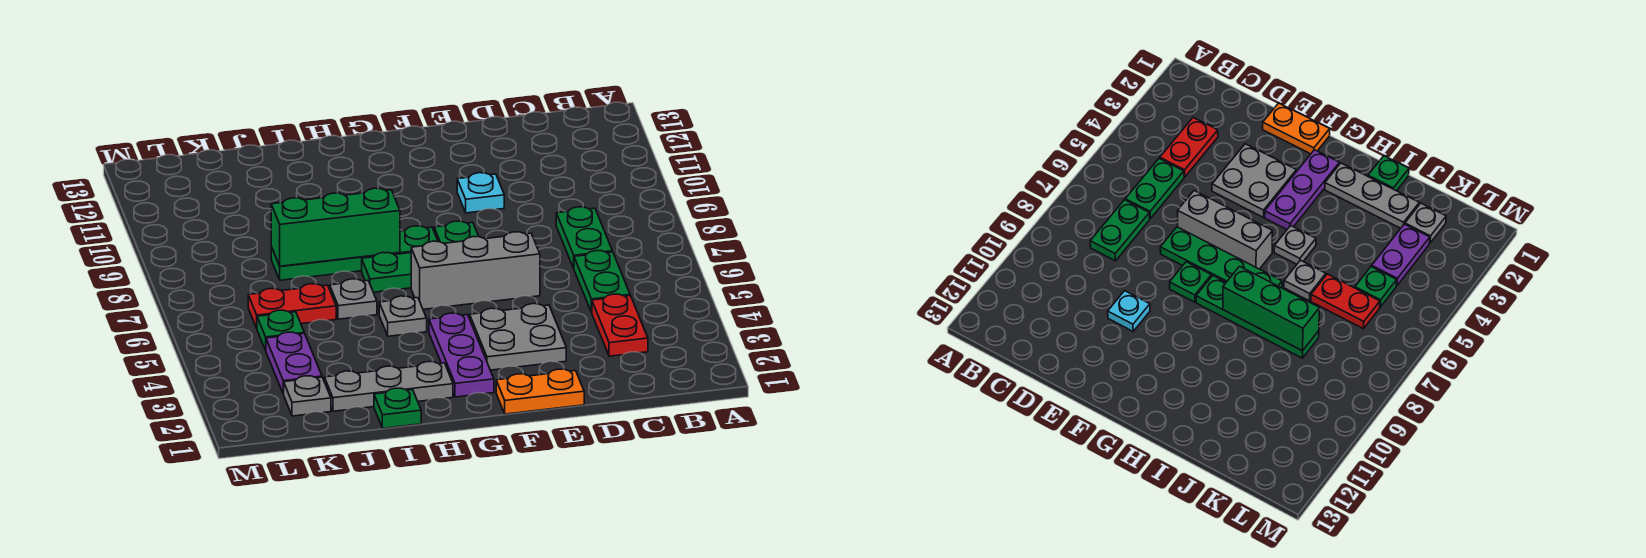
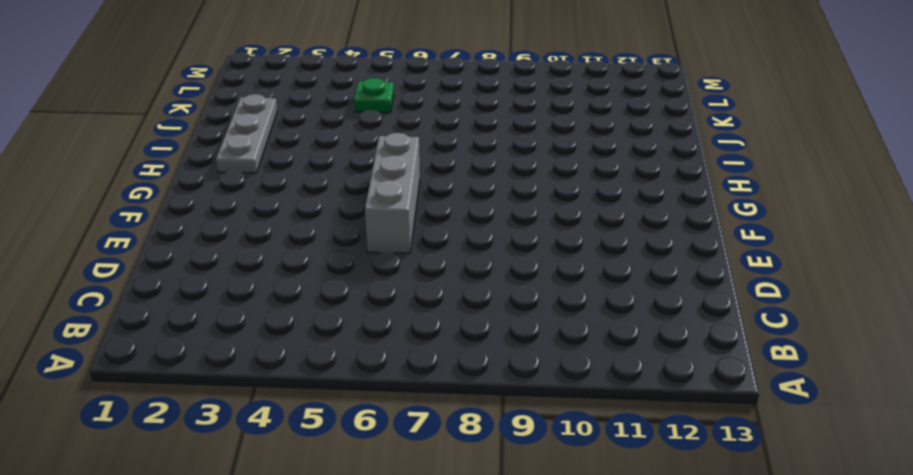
none -> red plate C3:C4 level 1
none -> green plate C5:C6 level 1
none -> green plate C7:C8 level 1

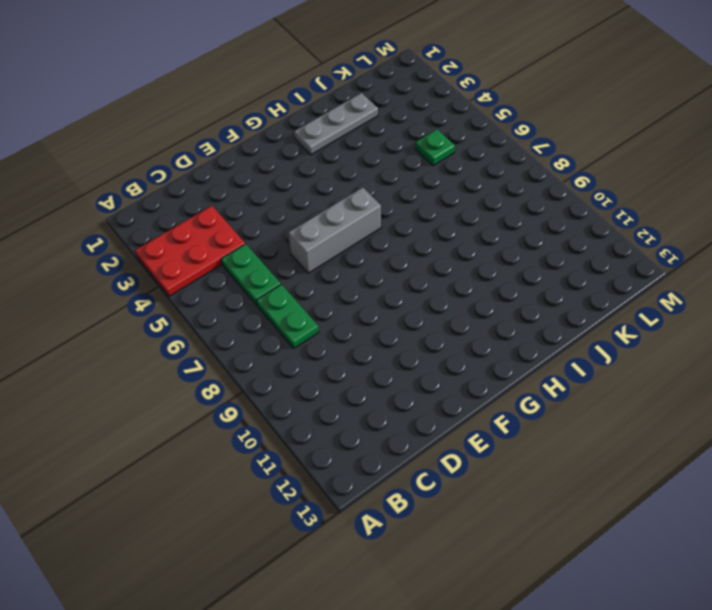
red plate A3:C4 level 1 -> red plate C3:C4 level 1
none -> orange plate E1:F1 level 1
none -> grey plate E3:F4 level 1
none -> green plate E7:H7 level 1

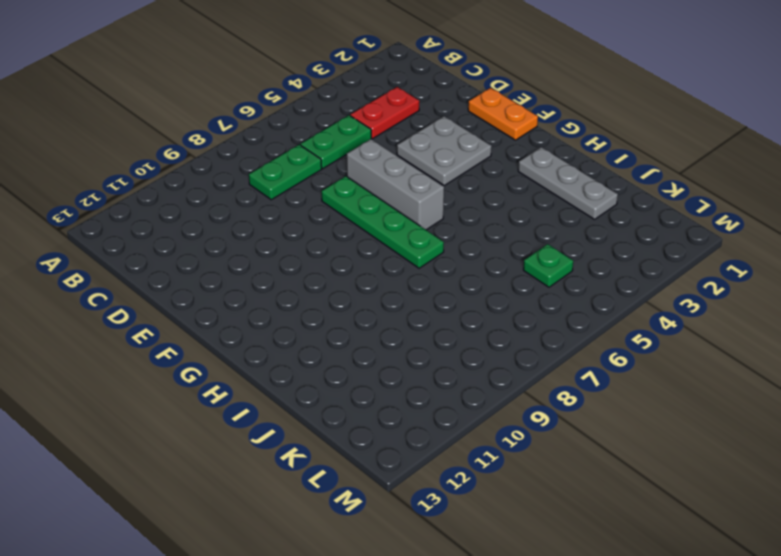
none -> cyan plate E10 level 1
none -> green plate F8 level 1
none -> purple plate G2:G4 level 1

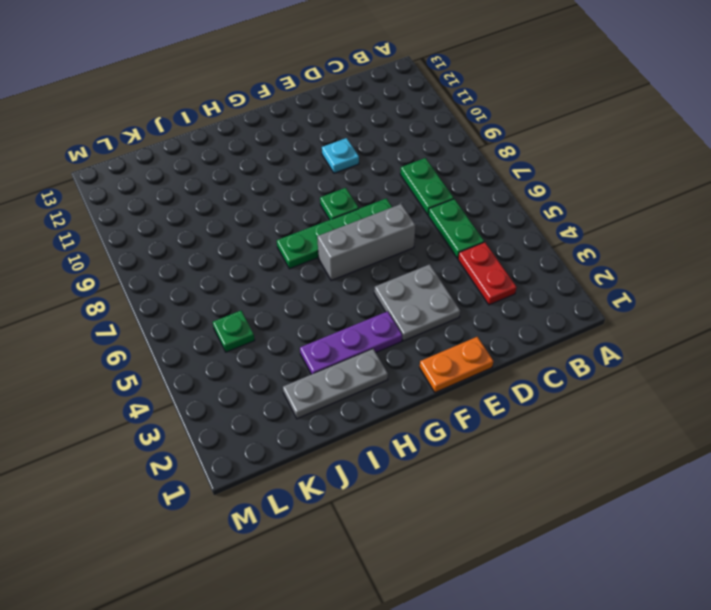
purple plate G3:I3 level 1 -> purple plate G2:G4 level 1
none -> green plate G8:J8 level 1
none -> grey plate H5 level 1
none -> green plate I1 level 1

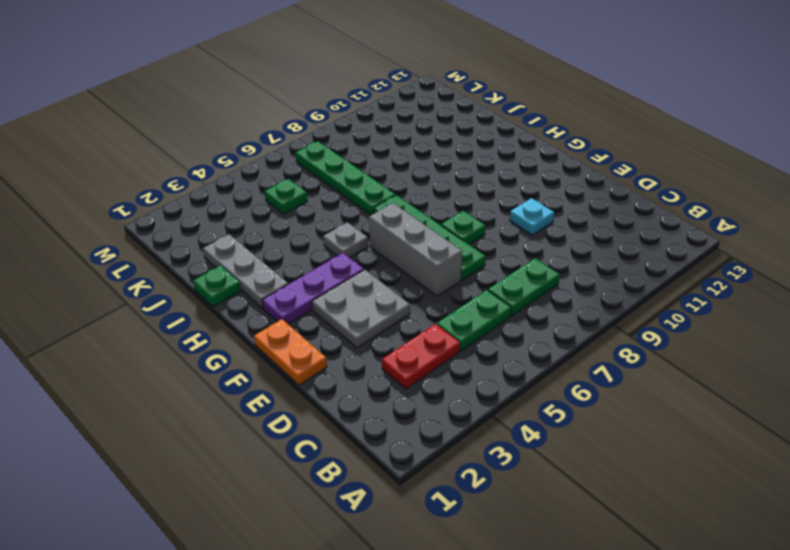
green plate I7:L7 level 1 -> green plate G8:J8 level 1
none -> grey plate I6 level 1
none -> red plate J6:K6 level 1
none -> grey plate K2 level 1

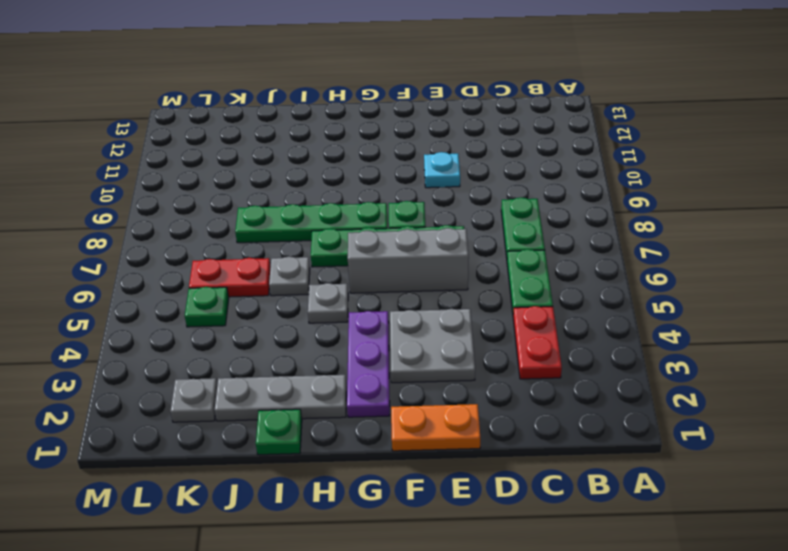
none -> purple plate K3:K4 level 1
none -> green brick H8:J8 level 2

